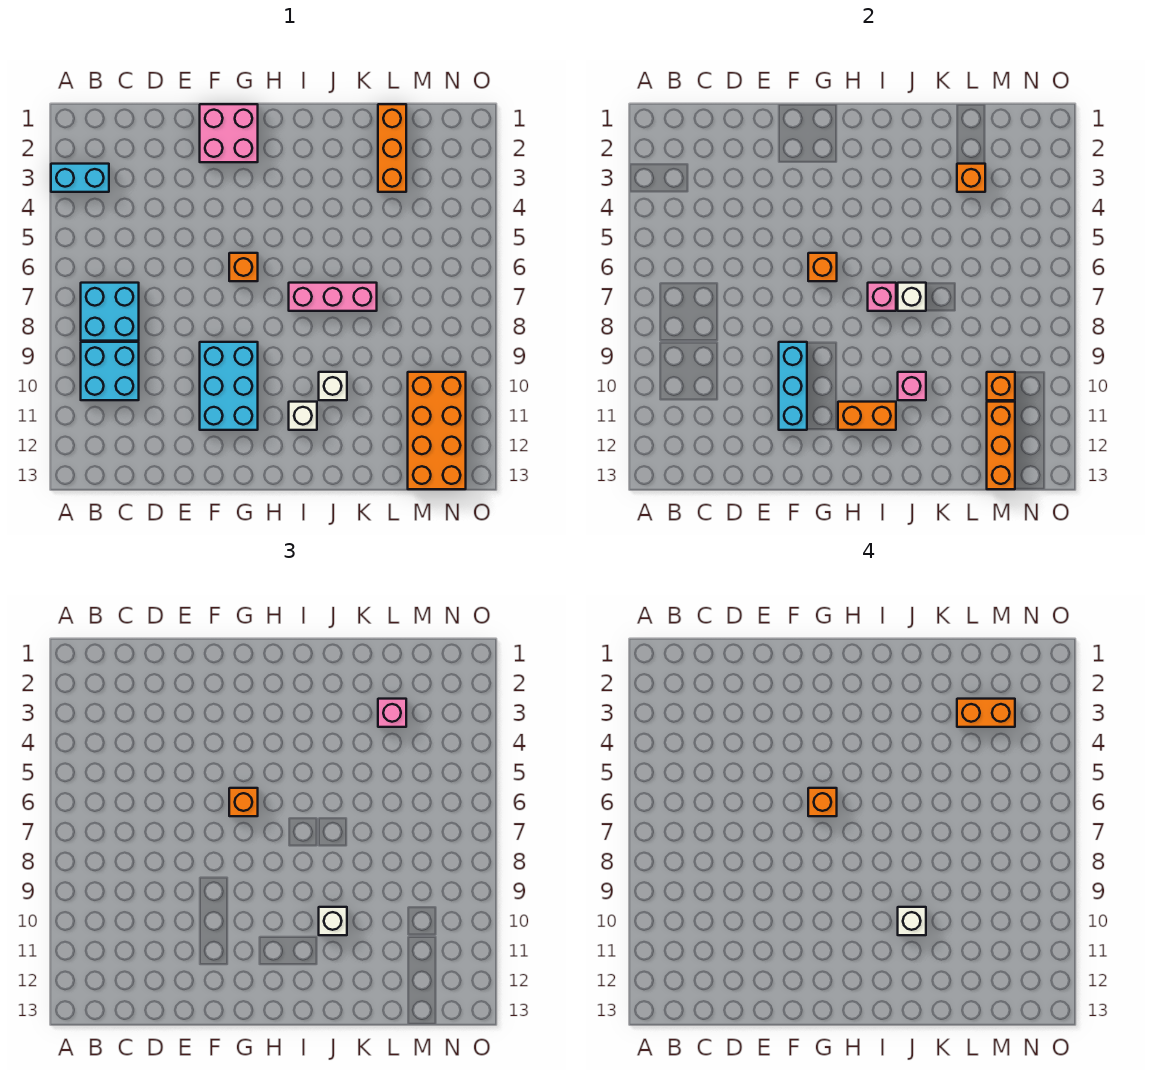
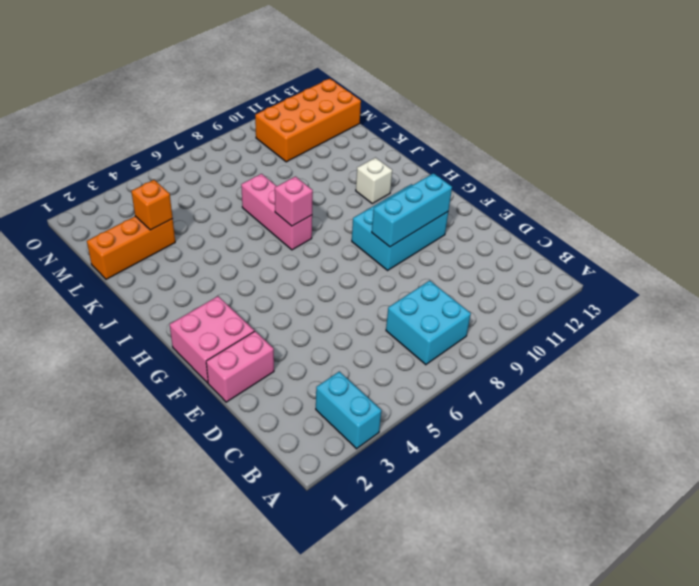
pink brick E1:E2 level 1 -> none
none -> cyan brick B9:C10 level 1
none -> orange brick G6 level 1
none -> white brick J10 level 1

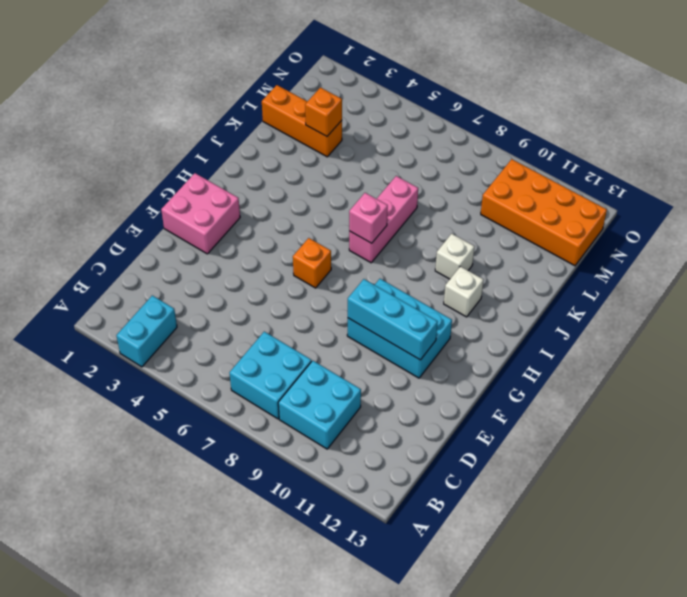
none -> orange brick G6 level 2
none -> orange brick H11:I11 level 2
none -> white brick J7 level 2

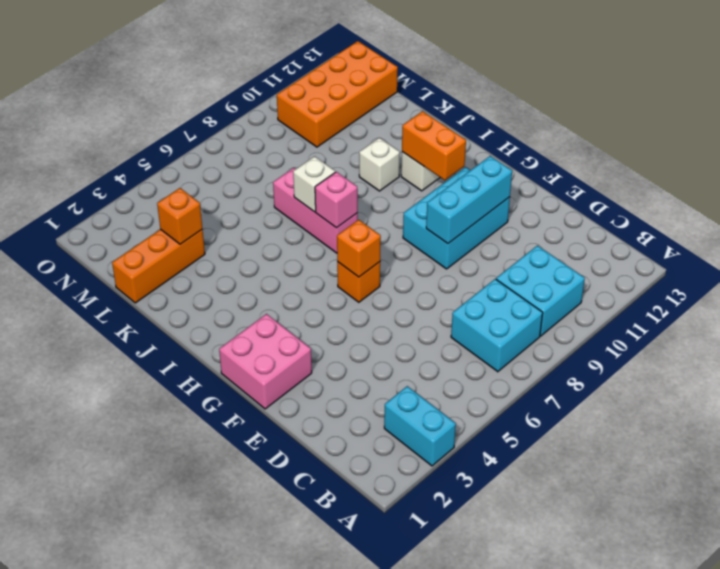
none -> pink brick J10 level 2
none -> orange brick M10 level 2
none -> orange brick M11:M13 level 2

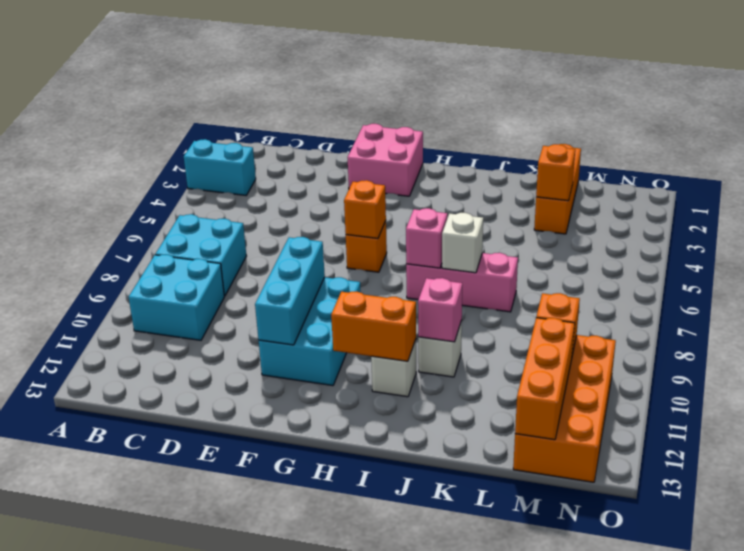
none -> orange brick G6 level 3
none -> white brick J10 level 3
none -> pink brick L3 level 3

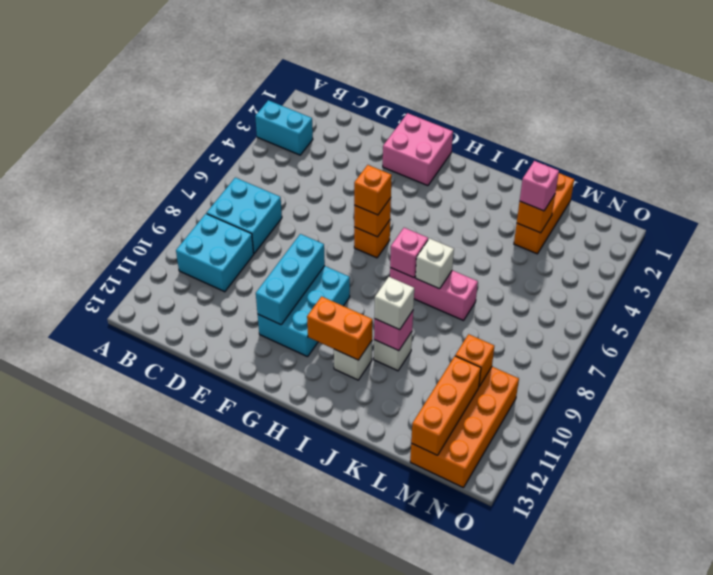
none -> orange brick G6 level 4
none -> white brick J10 level 4
none -> orange brick L3:M3 level 4

